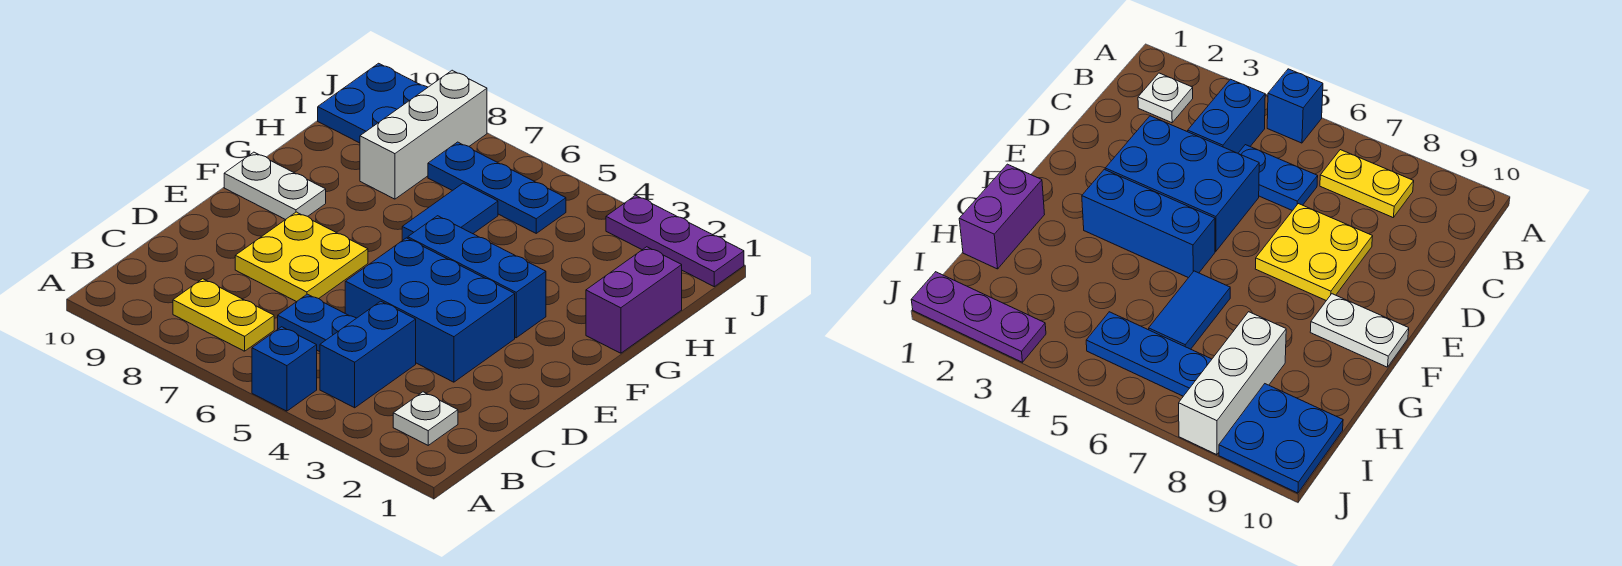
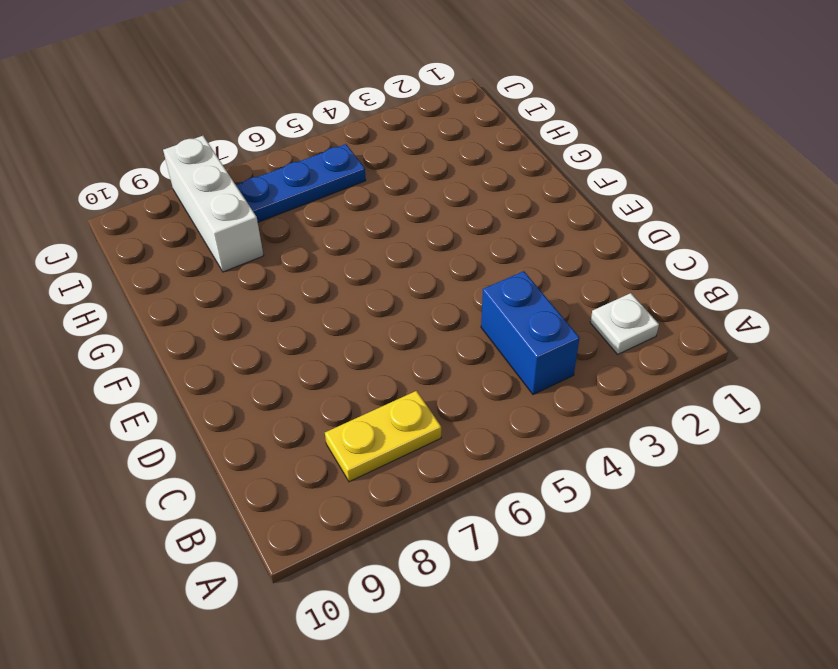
none -> blue brick A5 level 1
none -> blue plate C5:C6 level 1
none -> blue brick D3:E5 level 1

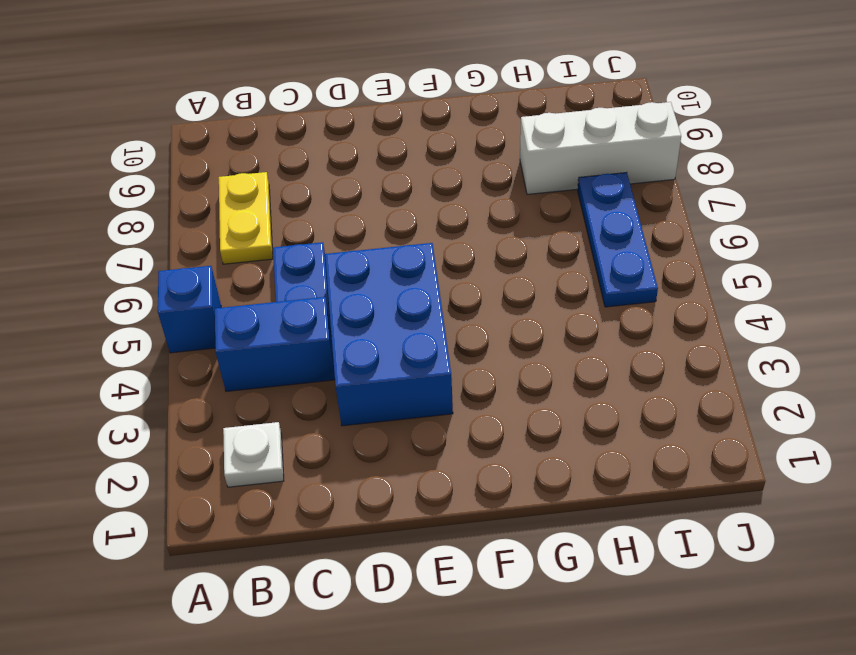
none -> yellow plate D7:E8 level 1
none -> blue brick F3:F5 level 1
none -> white plate F9:F10 level 1

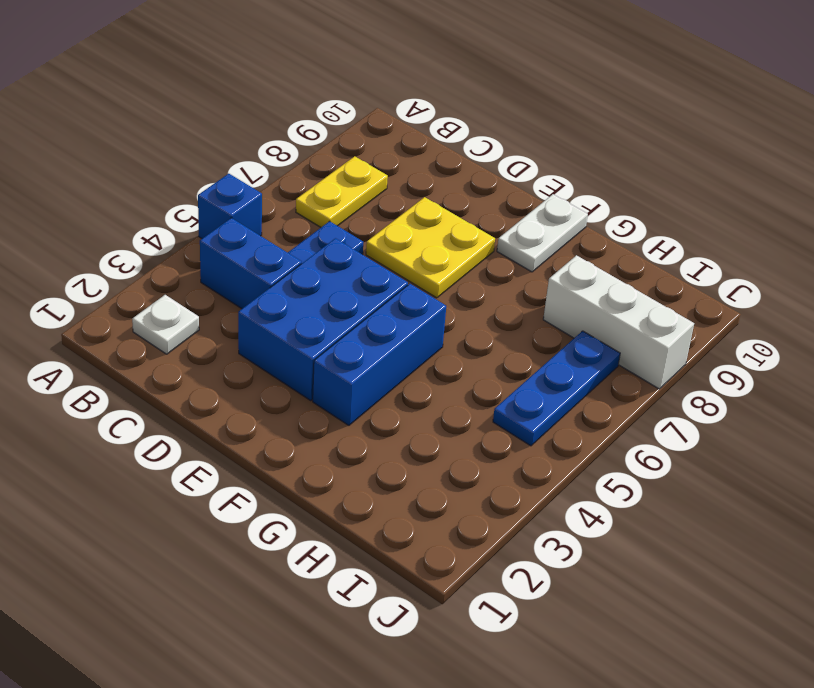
none -> purple brick G1:H1 level 1
none -> blue tile G6:H6 level 1
none -> blue plate I9:J10 level 1

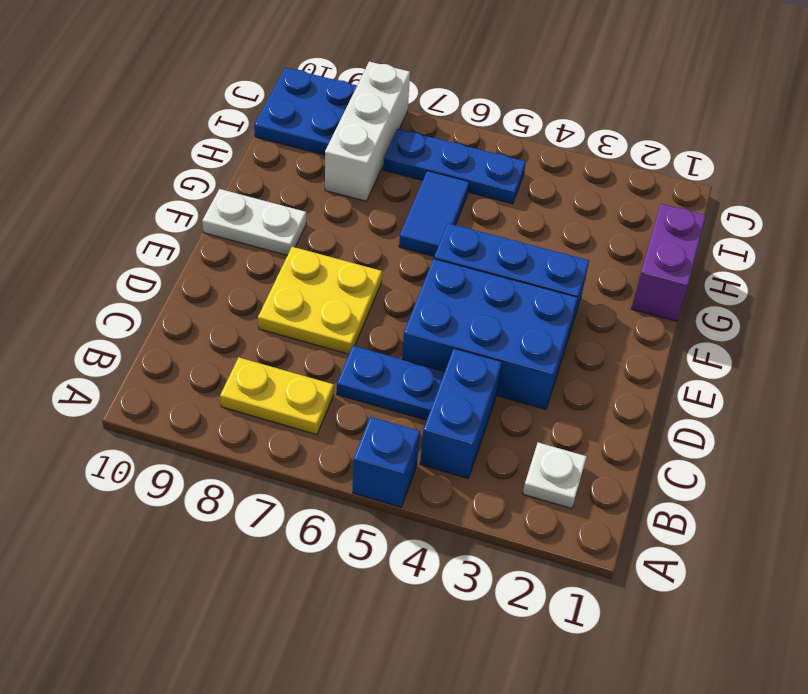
none -> purple plate J1:J3 level 1

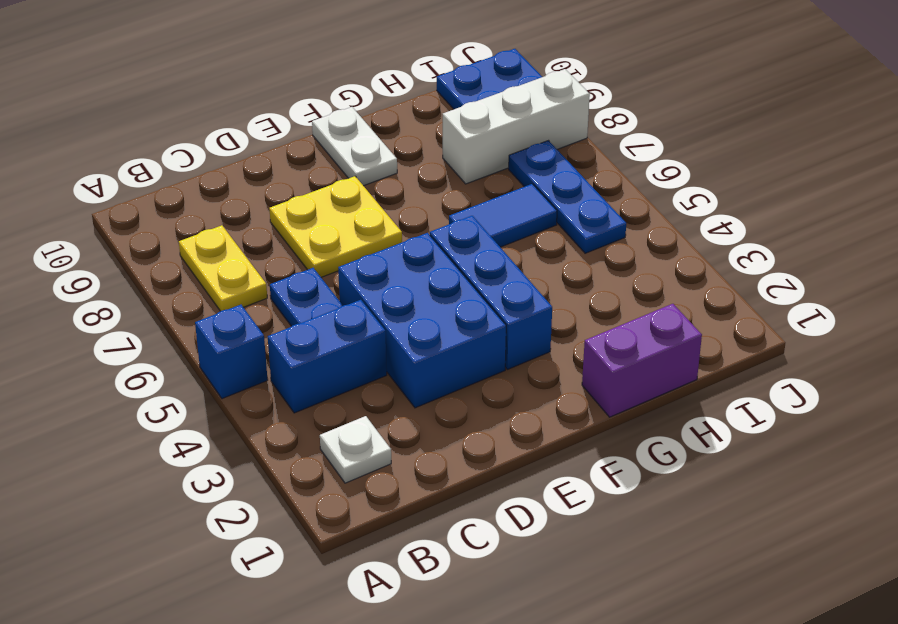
none -> purple plate J1:J3 level 1

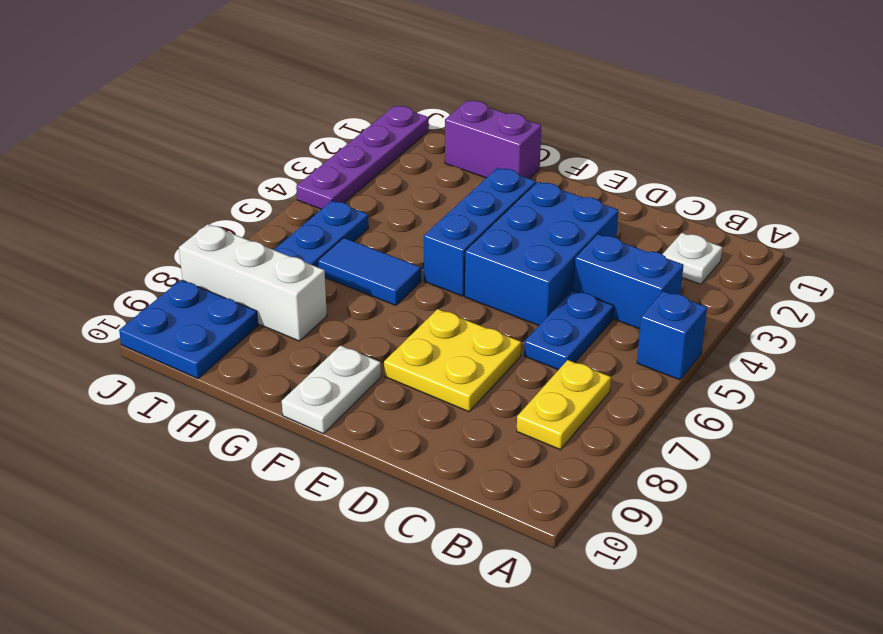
purple plate J1:J4 level 1 -> purple plate J1:J3 level 1

